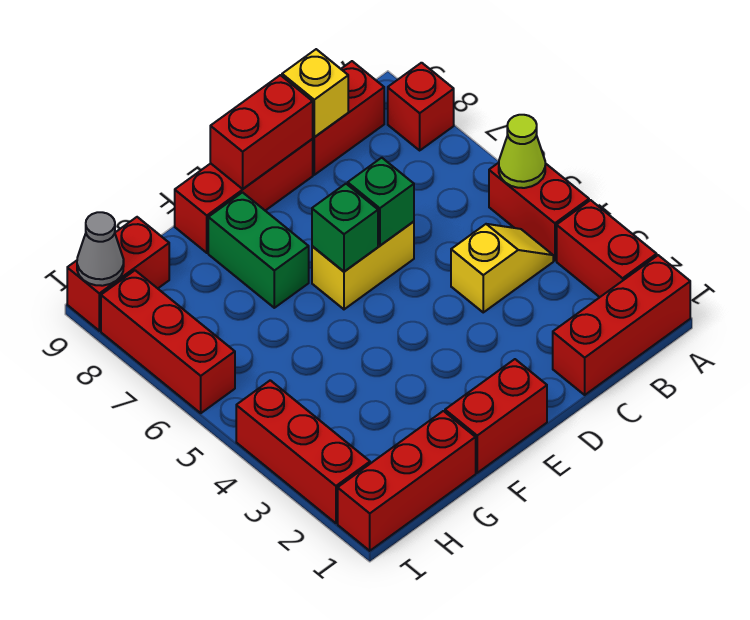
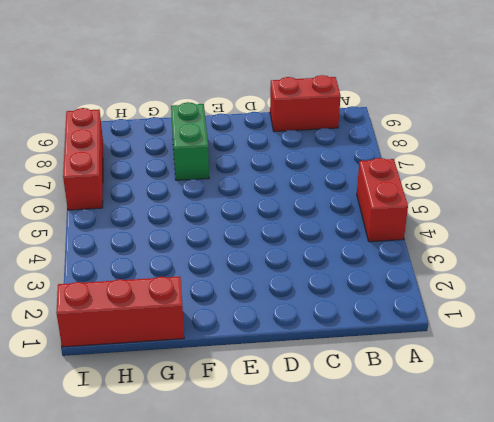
none -> red brick A1:C1 level 1
none -> red brick A2:A3 level 1
none -> red brick A8 level 1

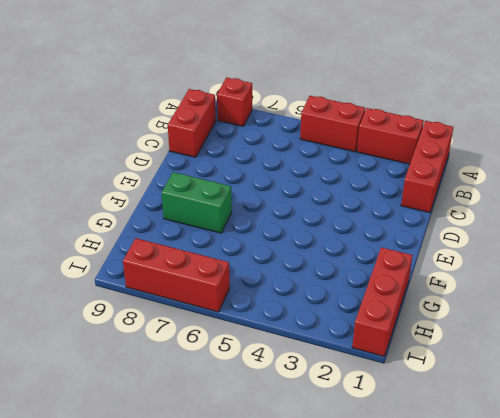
none -> yellow slope B4:C4 level 1 top C
none -> yellow brick D6:E6 level 1
none -> red brick D9:F9 level 1

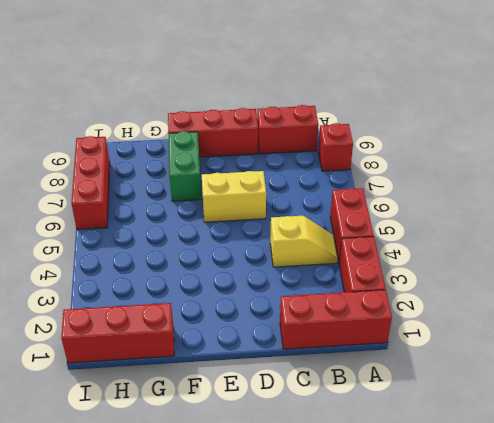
none -> red brick E1:F1 level 1
none -> red brick H9:I9 level 1
none -> red brick I2:I4 level 1

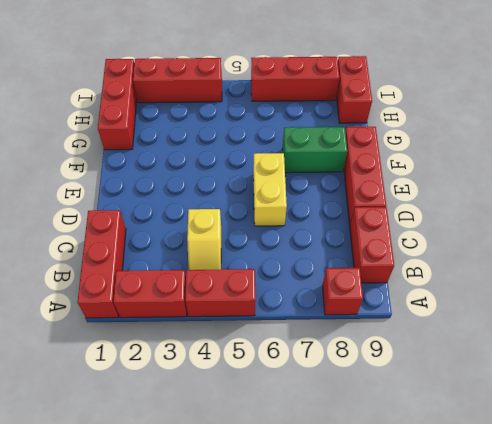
none -> red brick E1:F1 level 1
none -> lime cone A5 level 2
none -> yellow brick C9 level 2

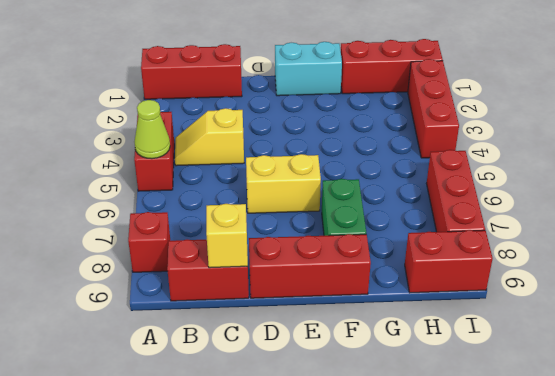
cyan brick E1:F1 level 1 -> red brick E1:F1 level 1
none -> red brick A2:A3 level 1
none -> green brick D6 level 2
none -> red brick D9:E9 level 2

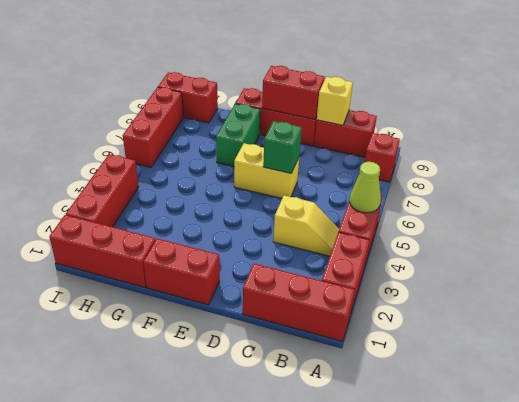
none -> green brick E6 level 2
none -> grey cone I9 level 2

